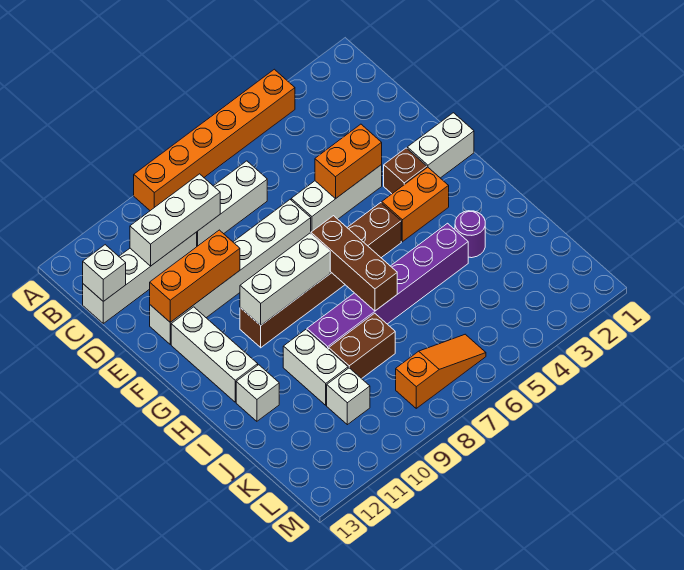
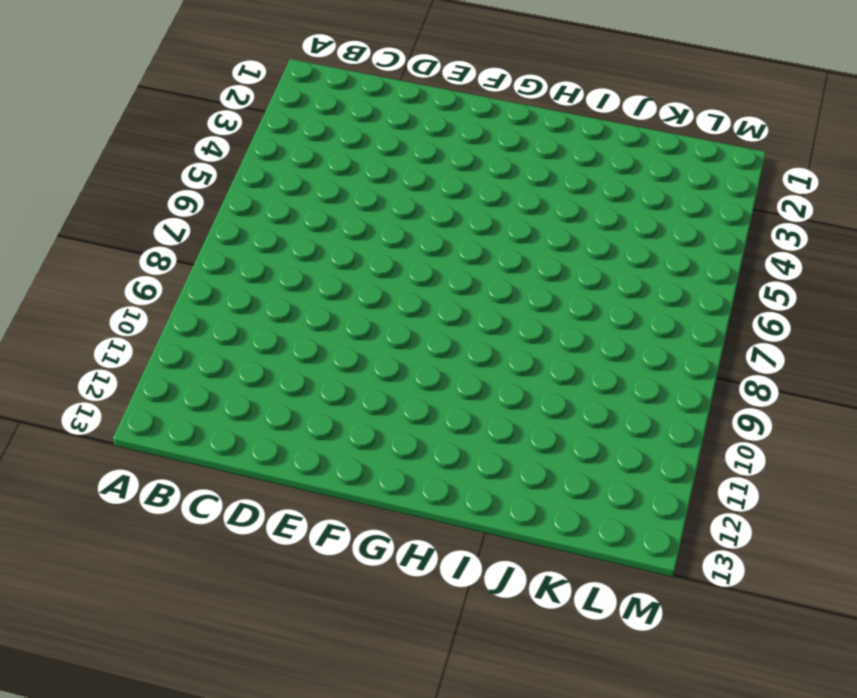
none -> orange brick A4:A9 level 1
none -> white brick C7:C9 level 1
none -> white brick C10:C13 level 1

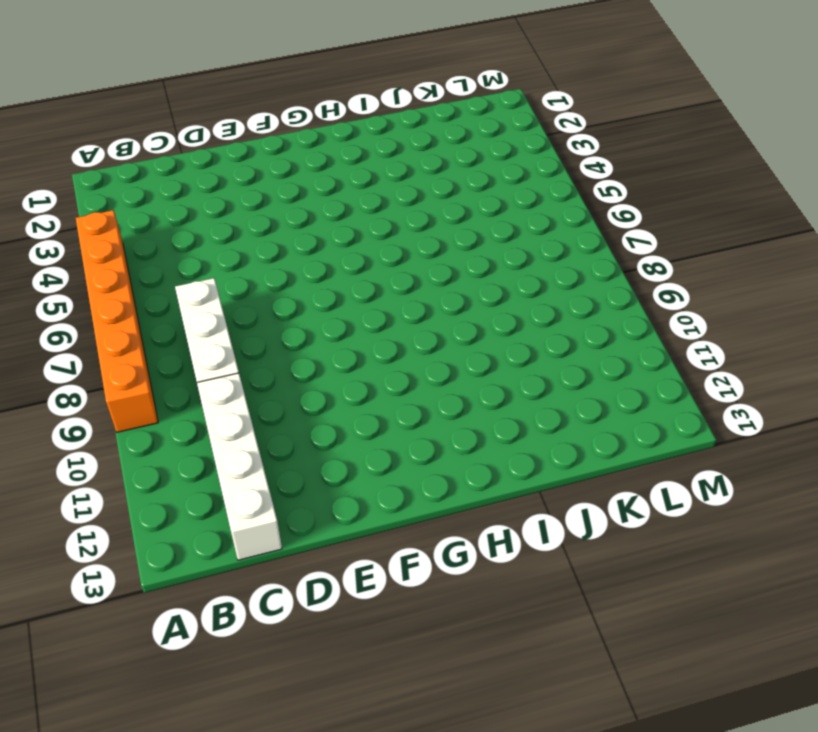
none -> white brick E4:E6 level 1
none -> white brick E7:E12 level 1
none -> white brick F1:F2 level 1

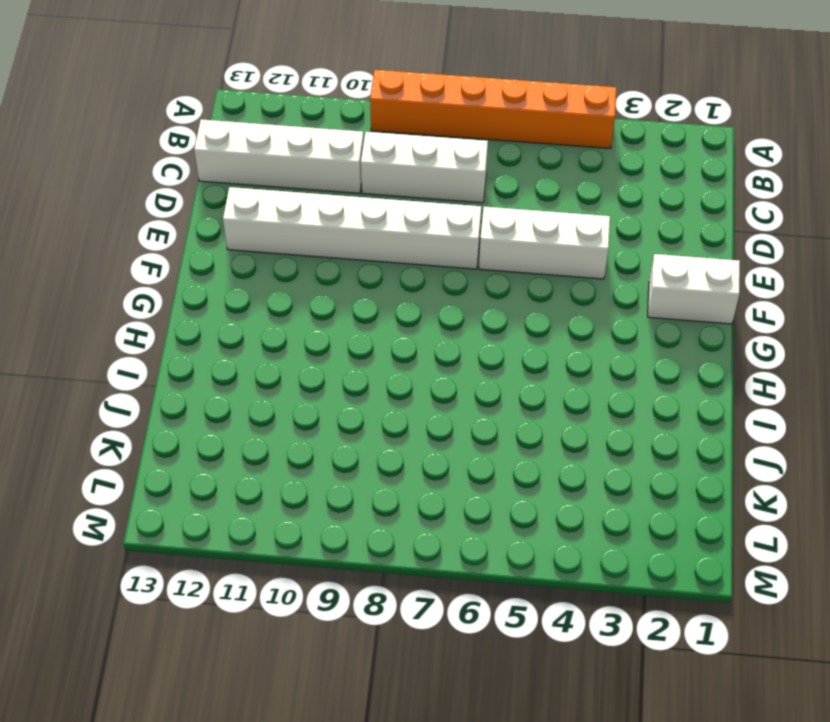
none -> brown brick F3 level 1
none -> white brick F12:H12 level 1
none -> orange brick G3:G4 level 1

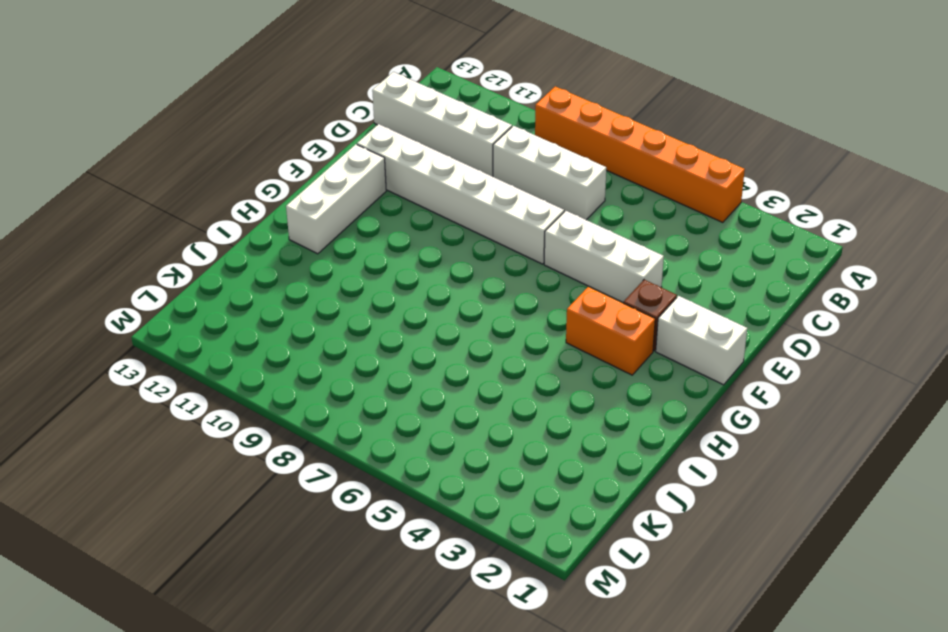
none -> brown brick G5:G10 level 1
none -> purple round brick I3 level 1
none -> purple brick I4:I9 level 1

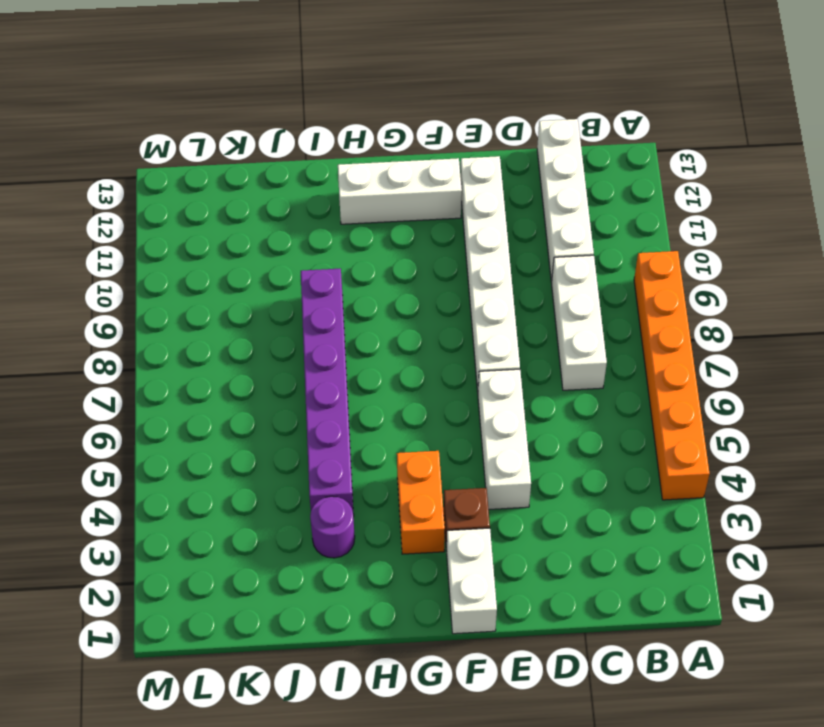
none -> brown brick G5:G10 level 1
none -> white brick I10:J10 level 1
none -> white brick I12 level 1

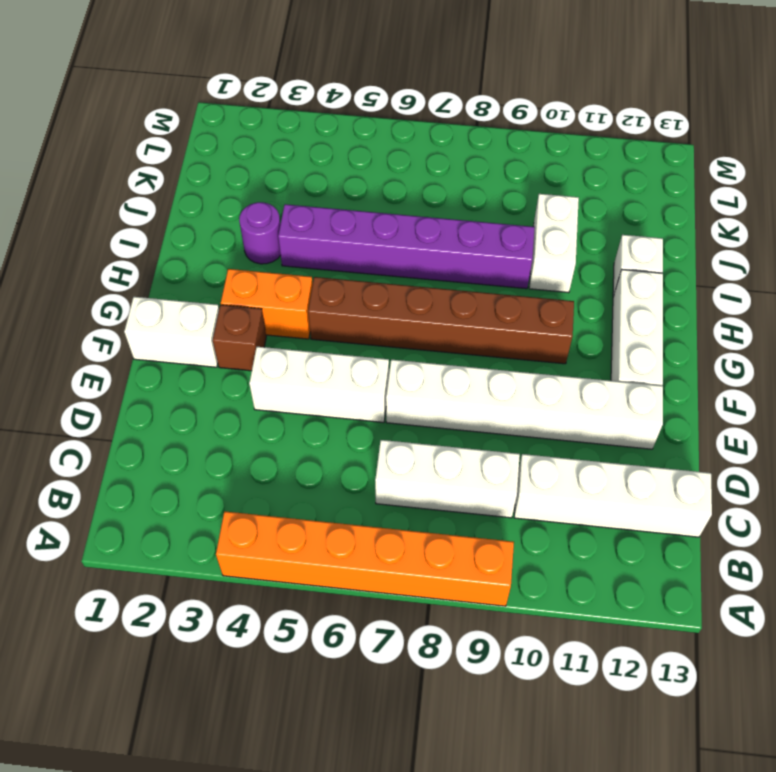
none -> brown brick J8:J9 level 1
none -> white brick K10 level 1
none -> orange slope L6:L8 level 1 top 8

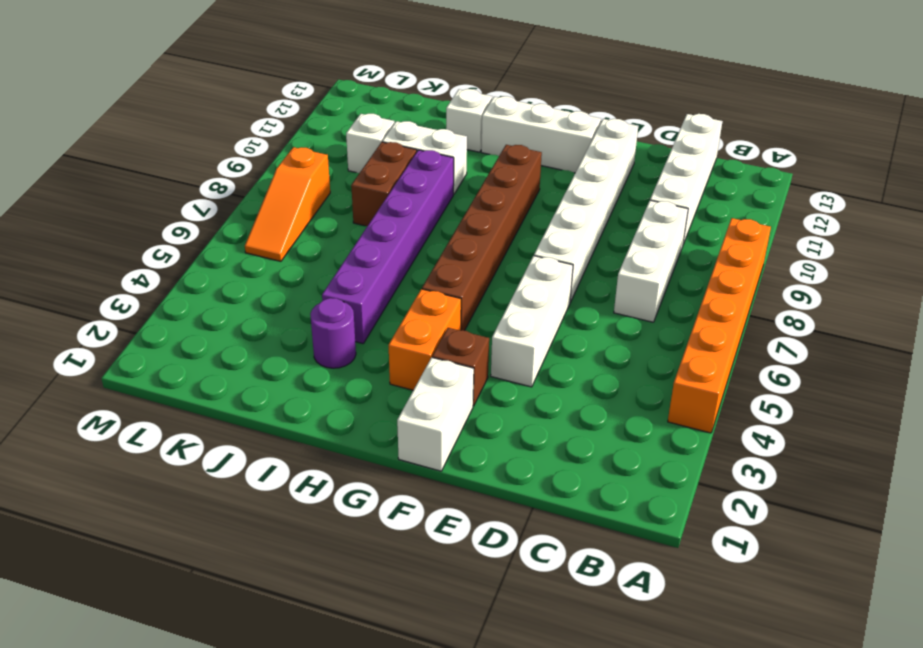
none -> white brick C9:C11 level 2
none -> white brick C13 level 2
none -> orange brick E4:E5 level 2

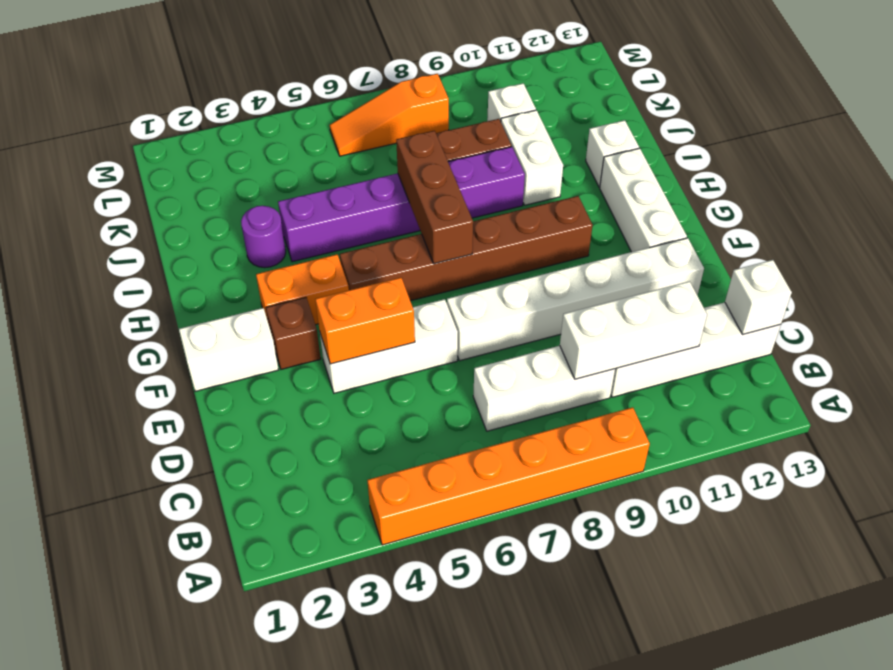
none -> orange brick E10:E12 level 2
none -> white brick G8:G10 level 2

